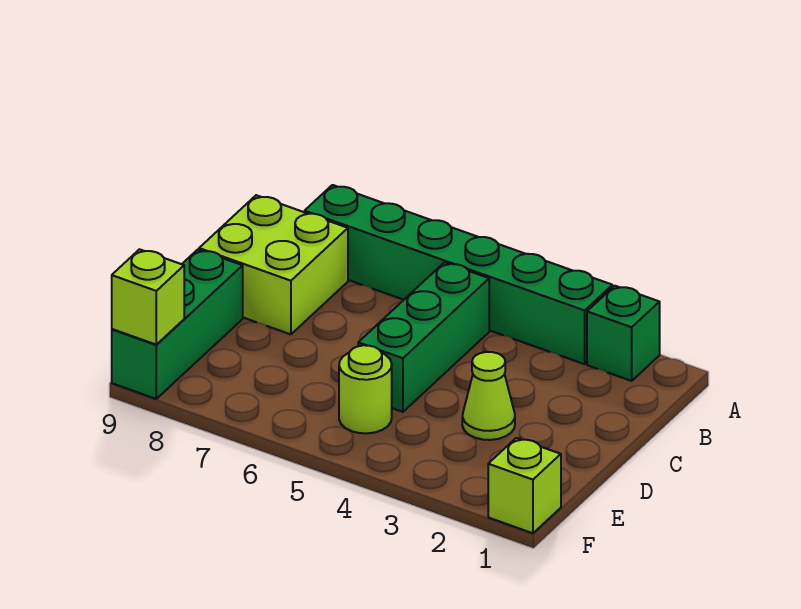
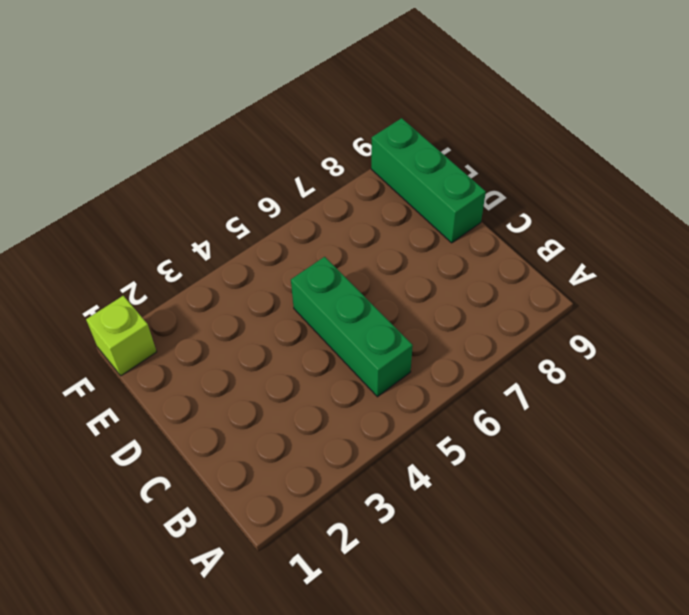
none -> green brick A2 level 1
none -> green brick A3:A8 level 1

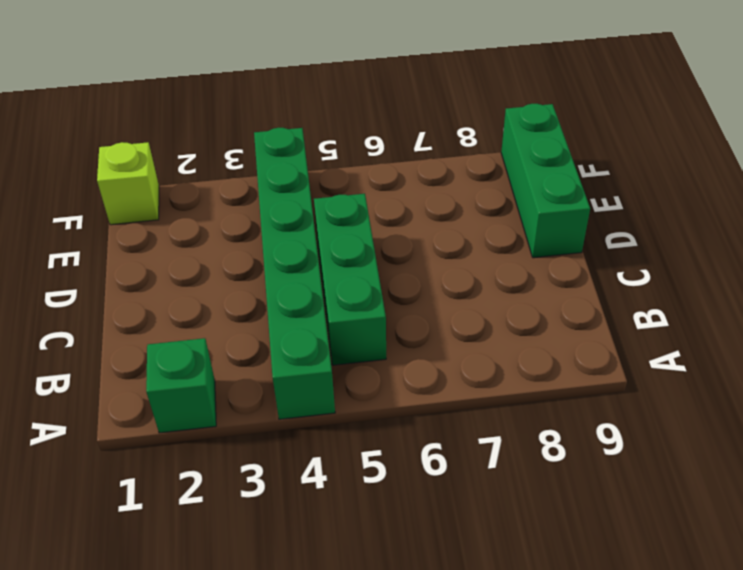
green brick A4:F4 level 1 -> green brick A3:A8 level 1
none -> lime brick B8:C9 level 1
none -> lime cone D3 level 1

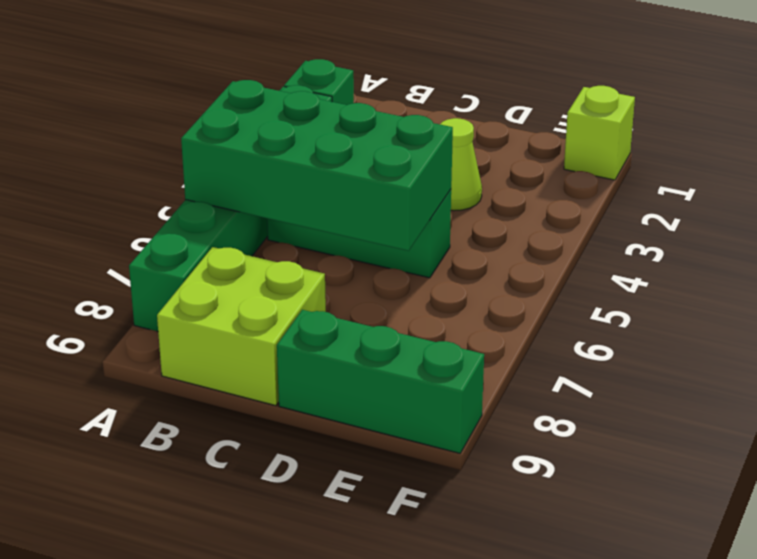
green brick A5:D6 level 2 -> none
none -> lime round brick E5 level 1
none -> lime brick F9 level 2

